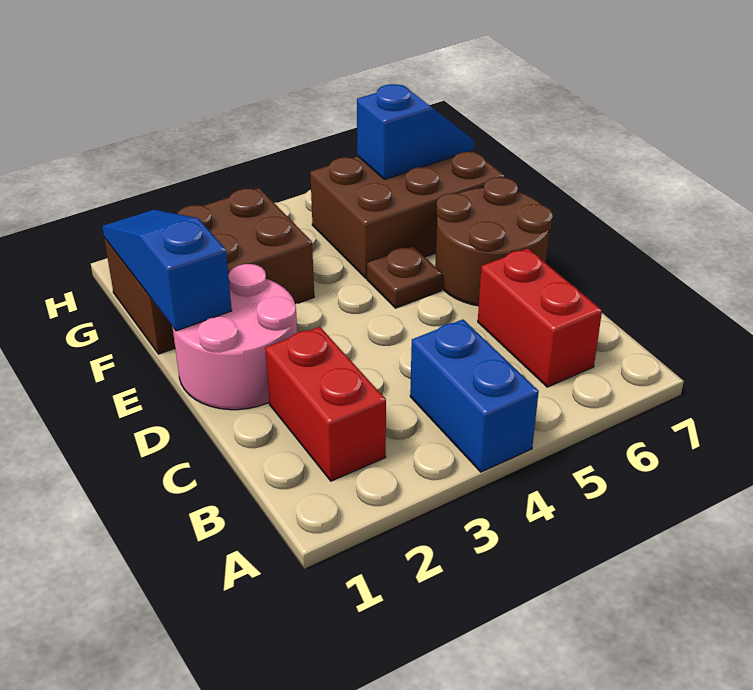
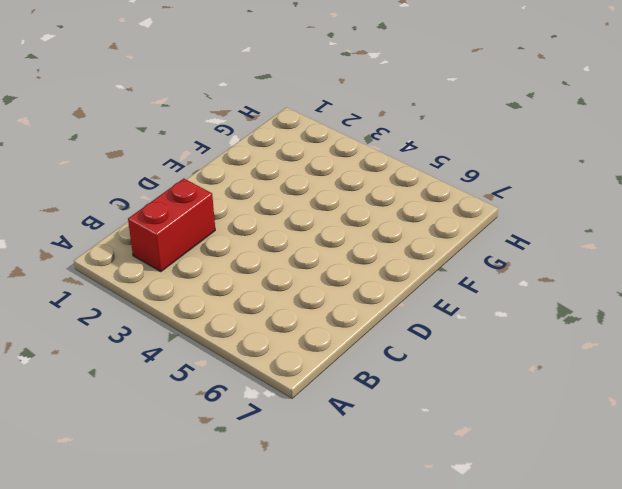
none -> blue brick A4:B4 level 1
none -> red brick B6:C6 level 1

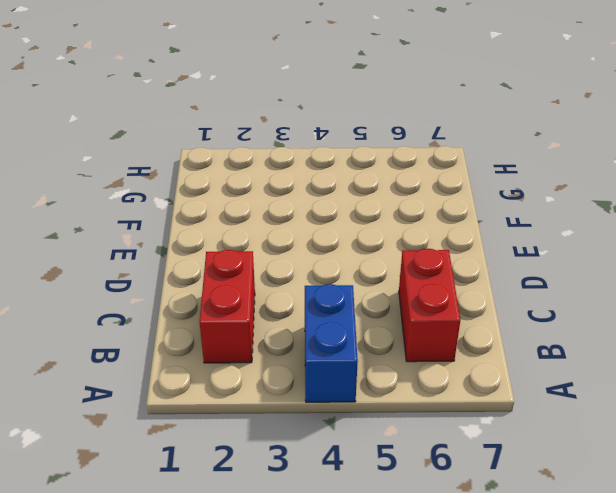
none -> pink round brick D1:E2 level 1
none -> brown round brick D6:E7 level 1

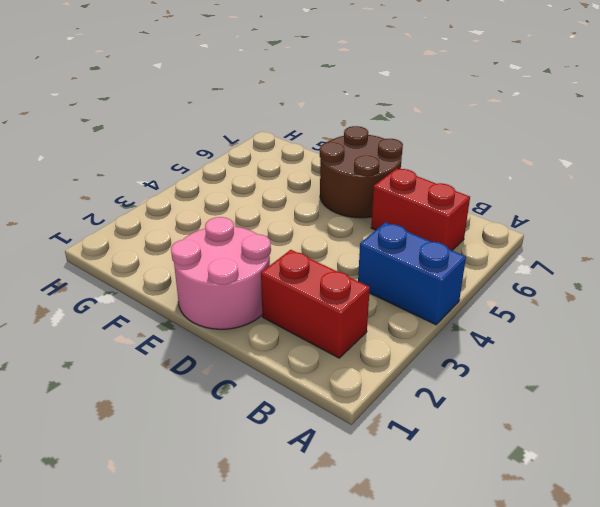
none -> brown plate E5 level 1
none -> brown brick F1:G3 level 1

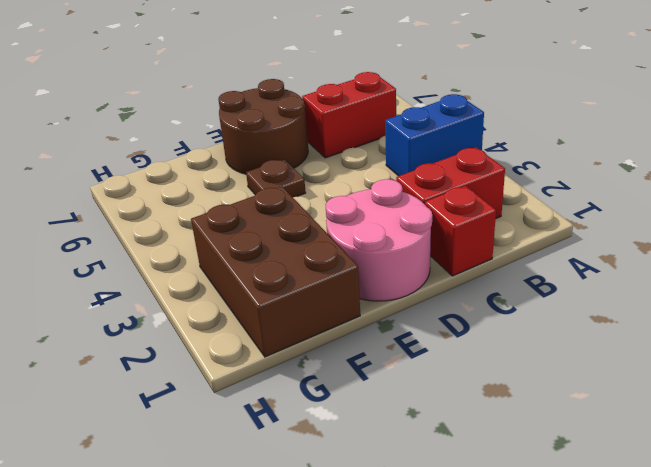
red brick C1 level 1 -> none
none -> brown brick F5:G7 level 1
none -> blue slope E1:G1 level 2 top E

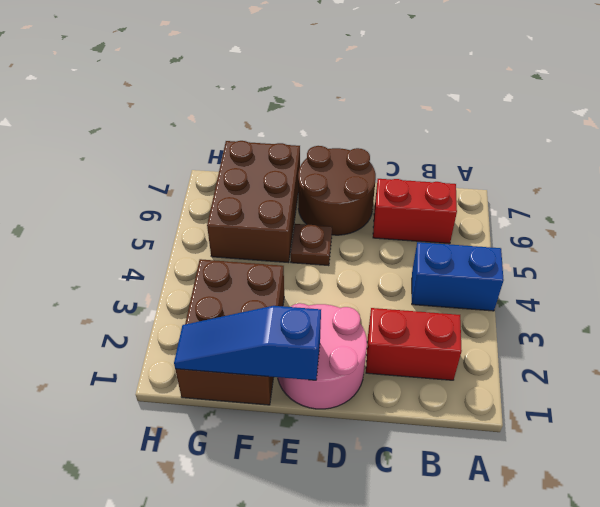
none -> blue slope G6:G7 level 2 top 6

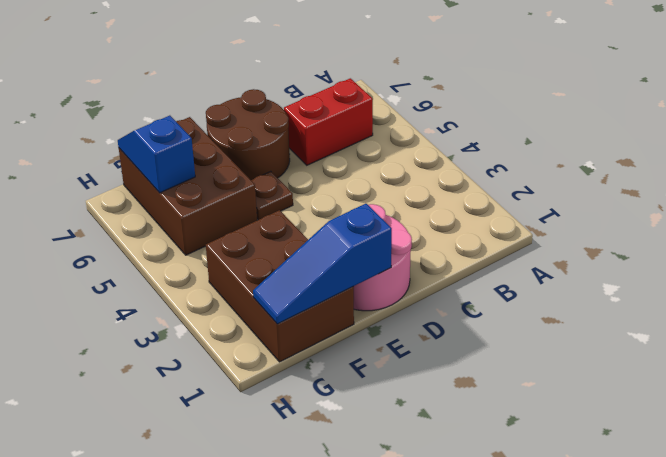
none -> blue brick A4:B4 level 1
none -> red brick B2:C2 level 1

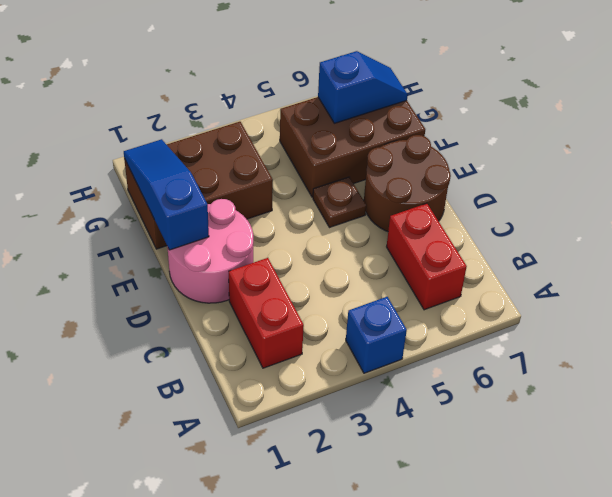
blue brick A4 level 1 -> blue brick A4:B4 level 1

